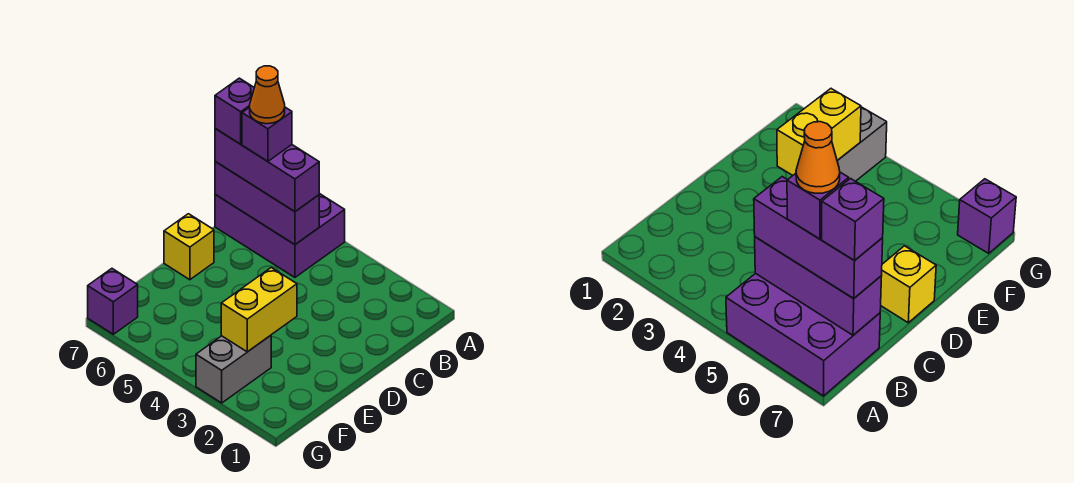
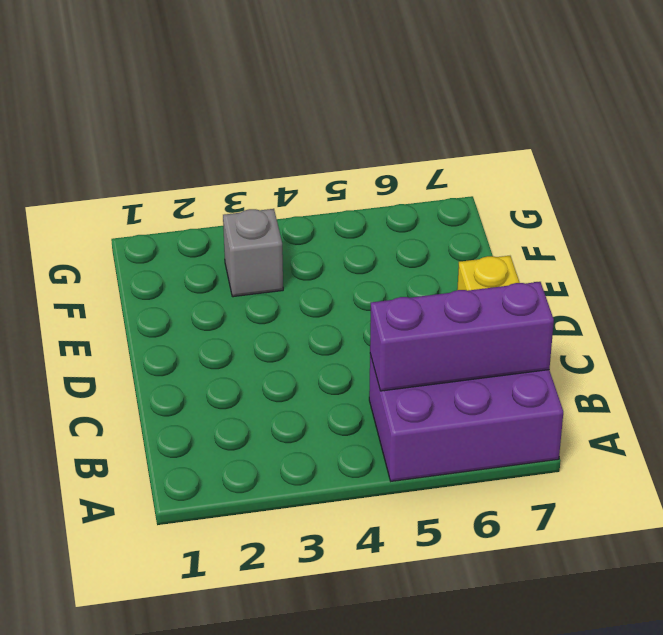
grey brick F3 level 1 -> grey brick F3:G3 level 1
none -> purple brick G7 level 1
none -> yellow brick E3:F3 level 2

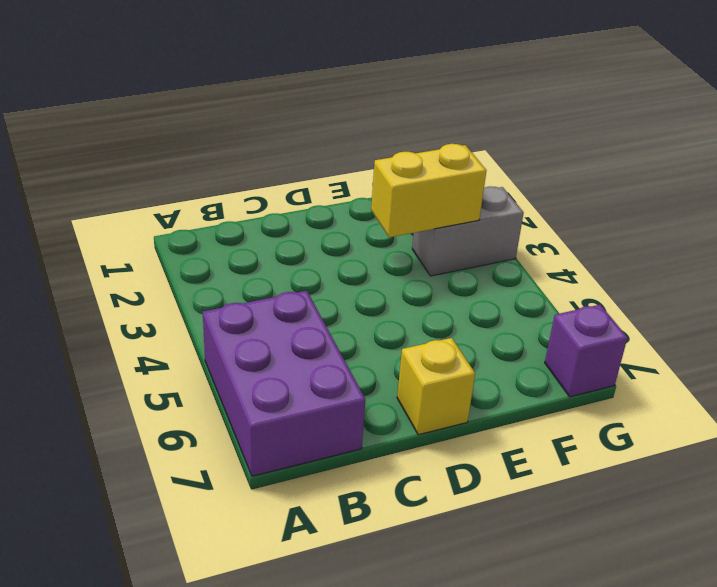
none -> purple brick B5:B7 level 2
none -> purple brick B5:B7 level 3

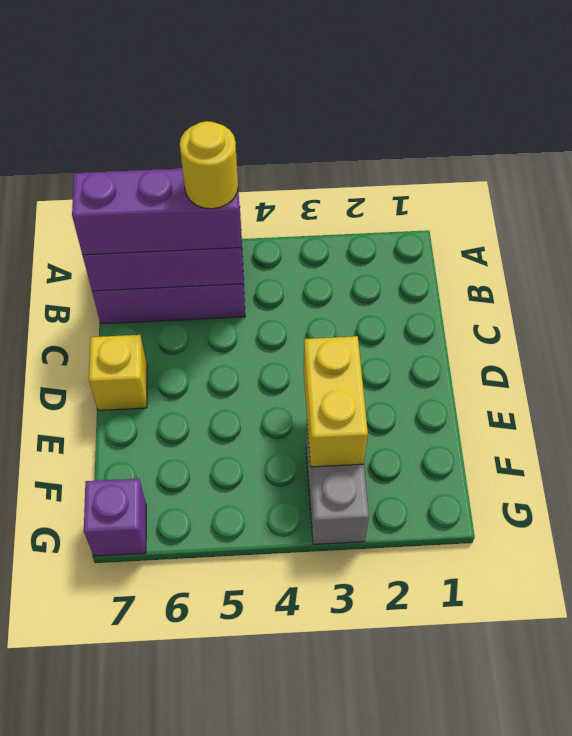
yellow round brick B5 level 4 -> none
none -> purple brick B6 level 4
none -> purple brick B7 level 4

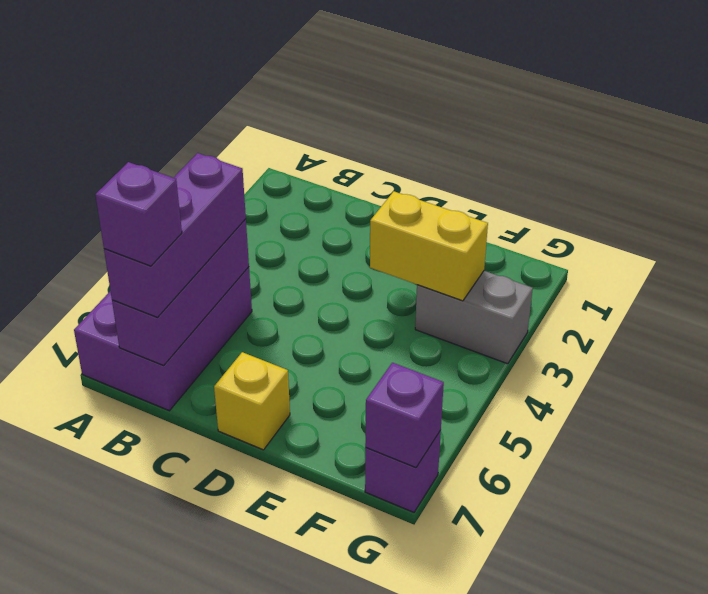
purple brick G7 level 2 -> purple brick B6 level 4
none -> orange cone B6 level 5

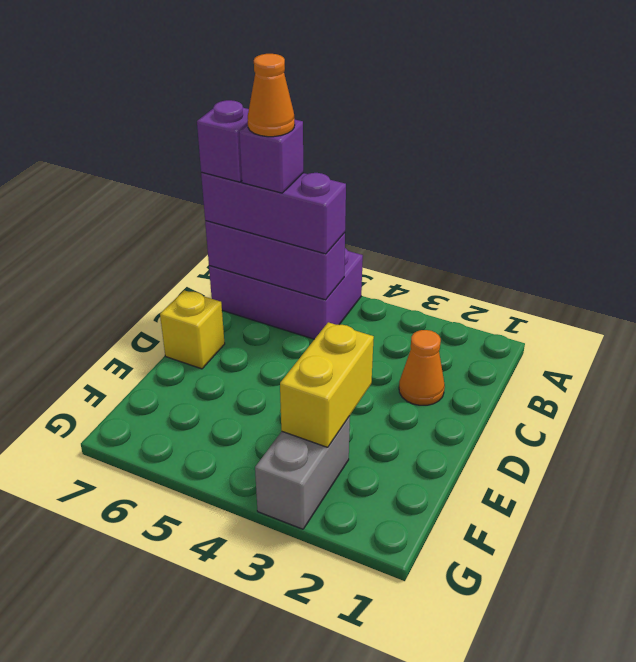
orange cone C2 level 1 -> none
none -> purple brick G7 level 1

